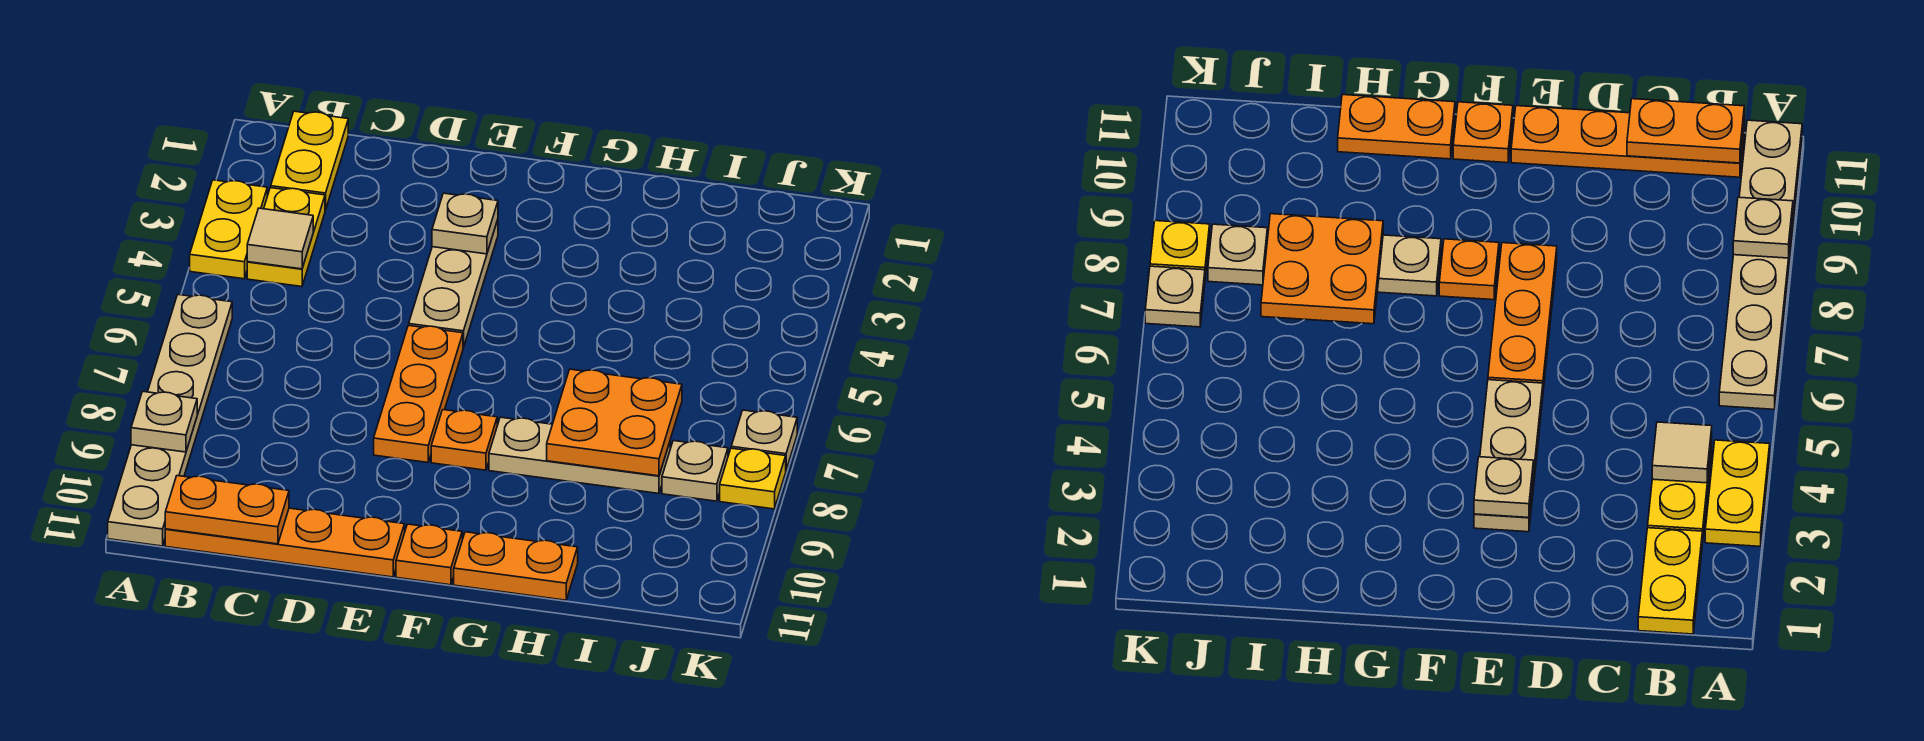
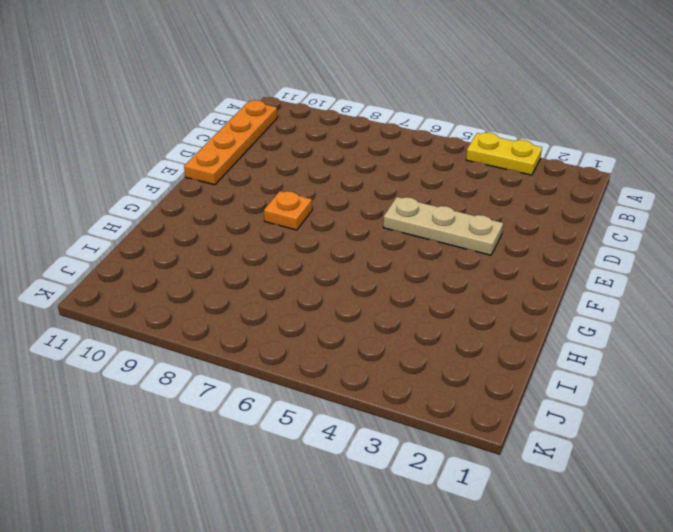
none -> tan plate A6:A11 level 1
none -> yellow plate B1:B2 level 1
none -> yellow plate B3:B4 level 1

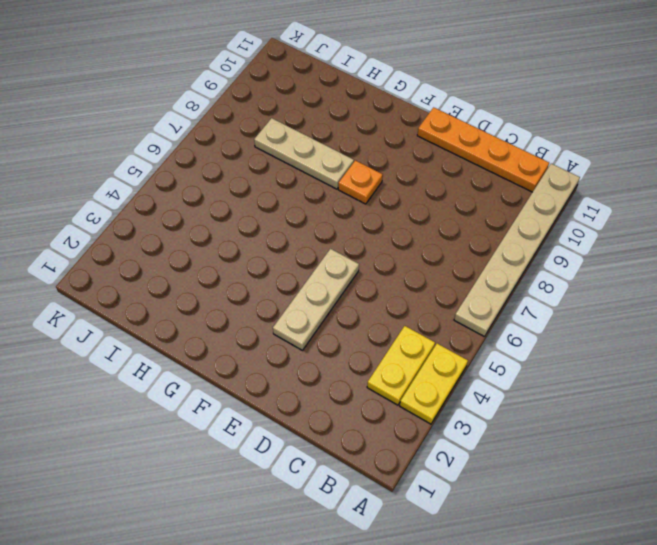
none -> yellow plate B1:B2 level 1
none -> orange plate E6:E8 level 1
none -> orange plate F11 level 1

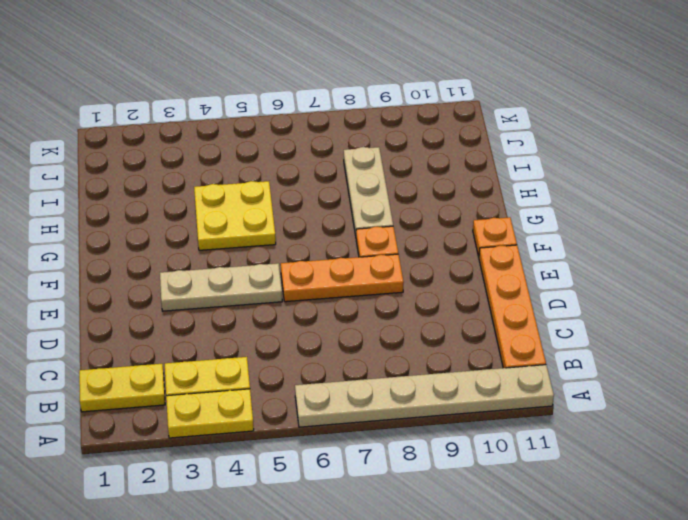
yellow plate G4:H5 level 1 -> none
none -> orange plate G11:H11 level 1
none -> tan plate J8 level 1
none -> tan plate K7 level 1

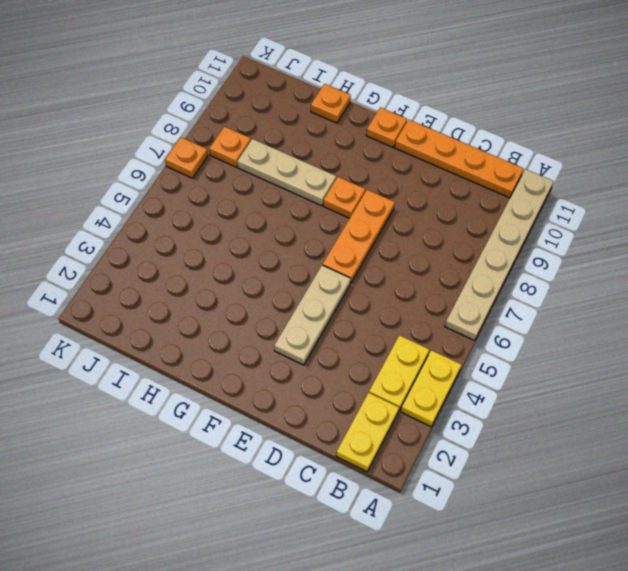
orange plate H11 level 1 -> orange plate G11:H11 level 1
orange plate J8 level 1 -> tan plate J8 level 1
orange plate K7 level 1 -> tan plate K7 level 1
none -> yellow plate K8 level 1
none -> tan plate A9 level 2
none -> tan tile B4 level 2

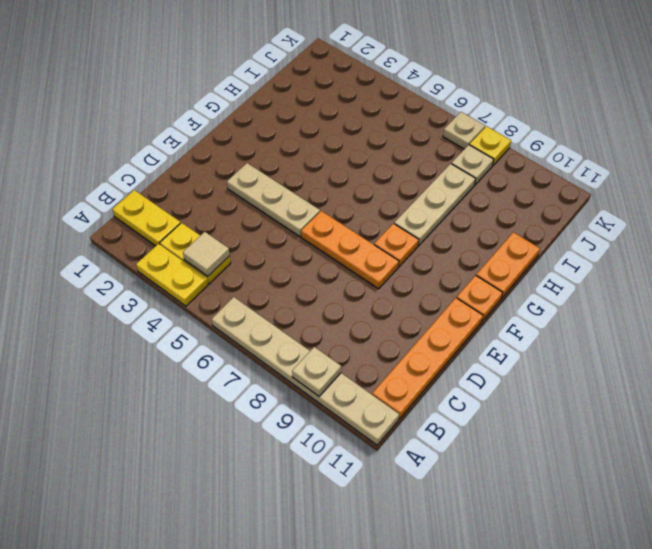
none -> orange plate B11:C11 level 2
none -> tan plate E3 level 2
none -> orange plate H7:I8 level 2

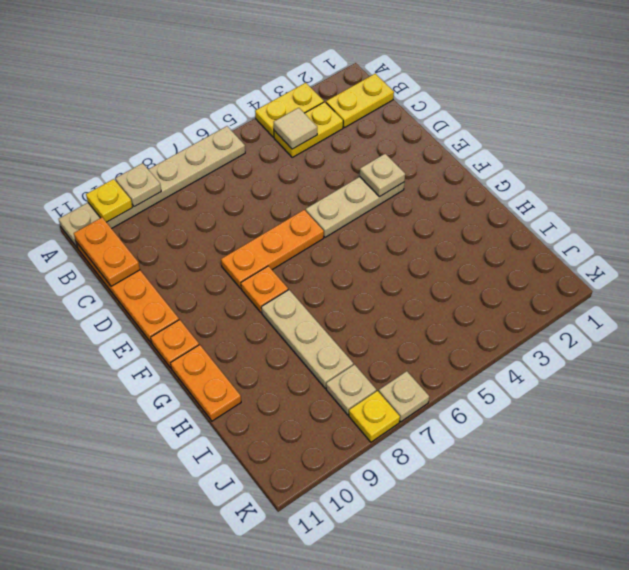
yellow plate A10 level 2 -> none
none -> orange plate H7:I8 level 2

